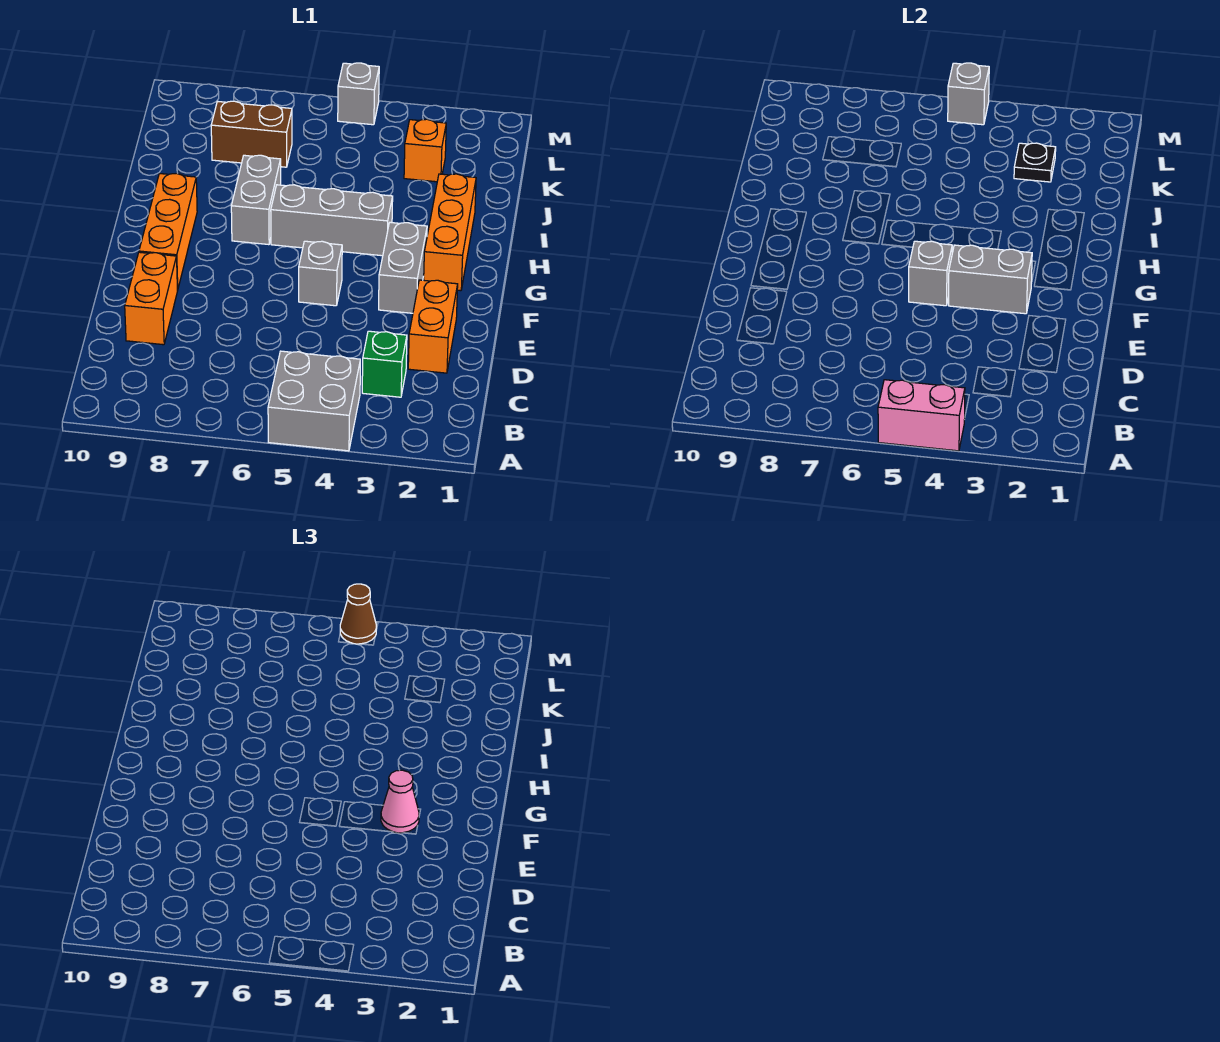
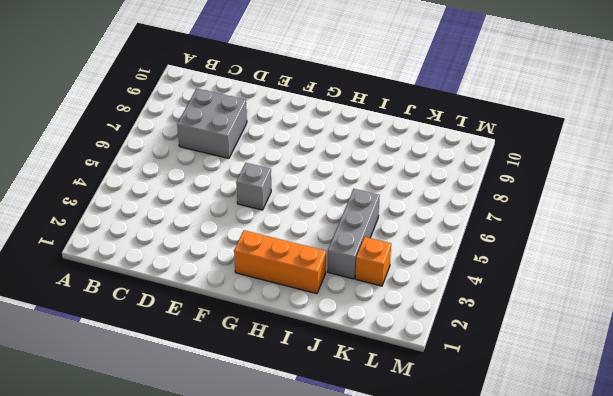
grey brick C7:D8 level 1 -> grey brick A4:B5 level 1
grey brick J3:J5 level 1 -> grey brick H4:H6 level 1
none -> green brick C3 level 1
none -> orange brick D2:E2 level 1
none -> orange brick D9:E9 level 1

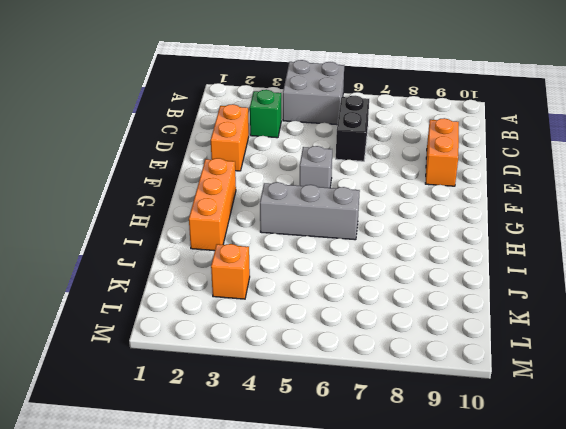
black brick C6:D6 level 1 -> none
none -> grey brick F3:G3 level 1
none -> orange brick F9:H9 level 1
none -> grey brick H7:I7 level 1

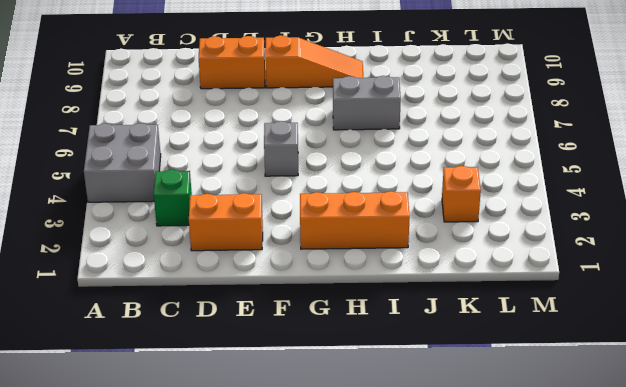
orange slope F9:H9 level 1 top F -> orange brick F9:H9 level 1
none -> grey brick F3:G3 level 1
none -> grey brick H4:H6 level 1
none -> brown brick K7:K8 level 1

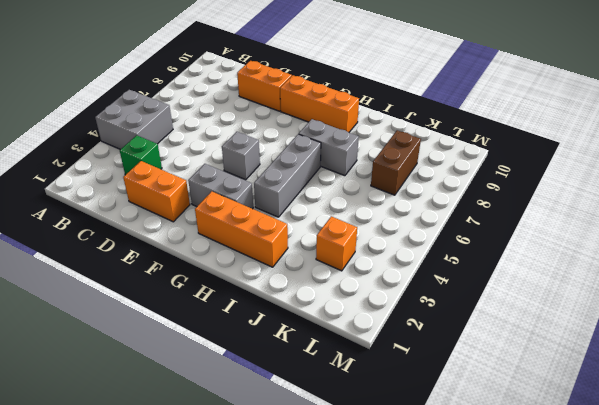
none -> grey brick M5 level 1
none -> pink brick A4:A5 level 2
none -> grey brick F3:F4 level 2

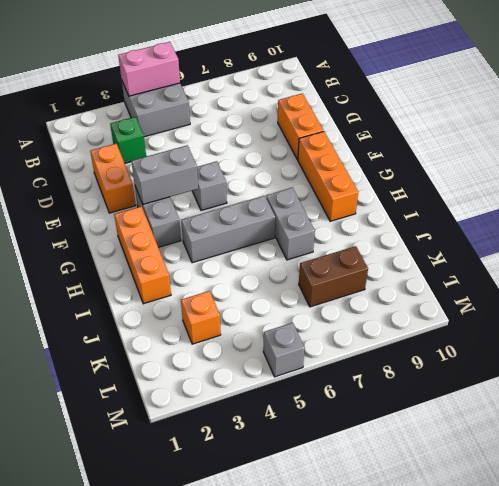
none -> grey brick F5 level 2
none -> black plate K3 level 2
none -> grey brick M5 level 2

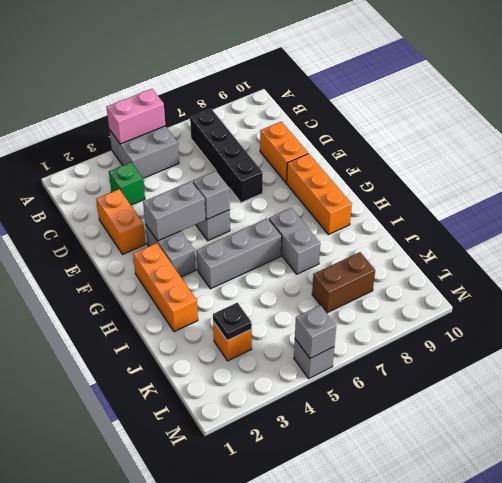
black brick B7:E7 level 1 -> none
none -> pink cone F3 level 3
none -> brown cone M5 level 3

